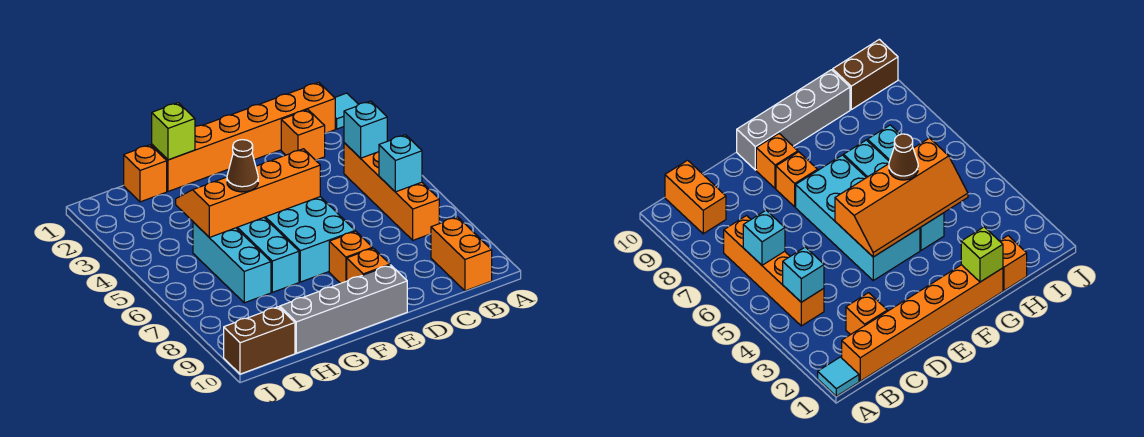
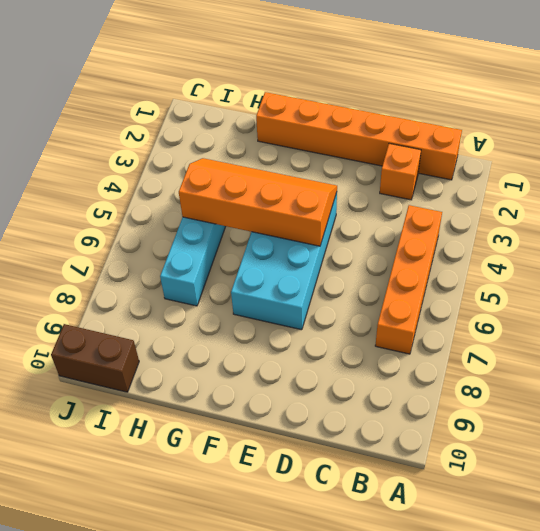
none -> cyan tile A1 level 1
none -> orange brick B9:B10 level 1
none -> orange brick E8 level 1

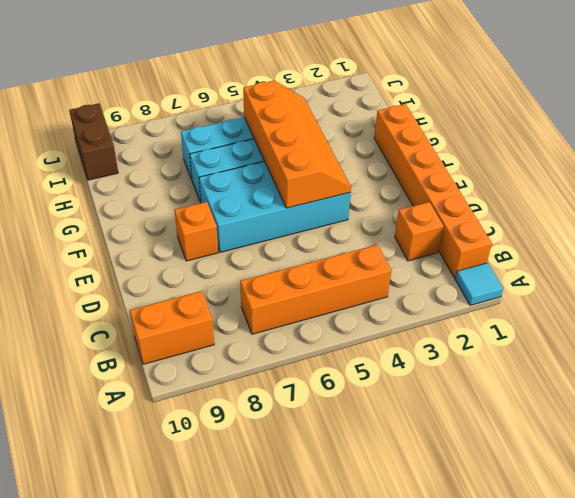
none -> orange brick E9 level 1
none -> grey brick E10:H10 level 1
none -> orange brick H1 level 1

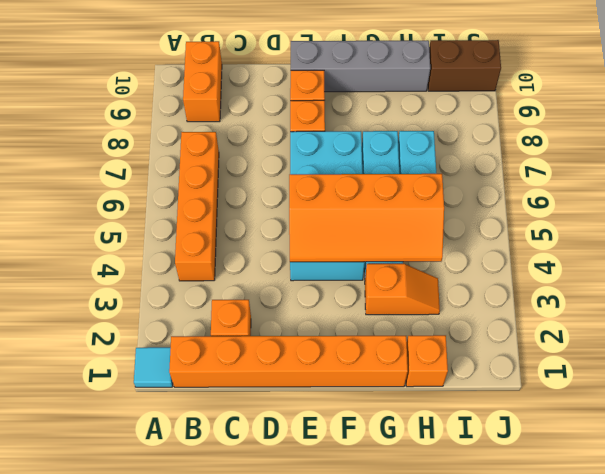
orange slope G3:H3 level 1 top G -> none
none -> cyan brick B4 level 2
none -> cyan brick B6 level 2
none -> lime brick G1 level 2

